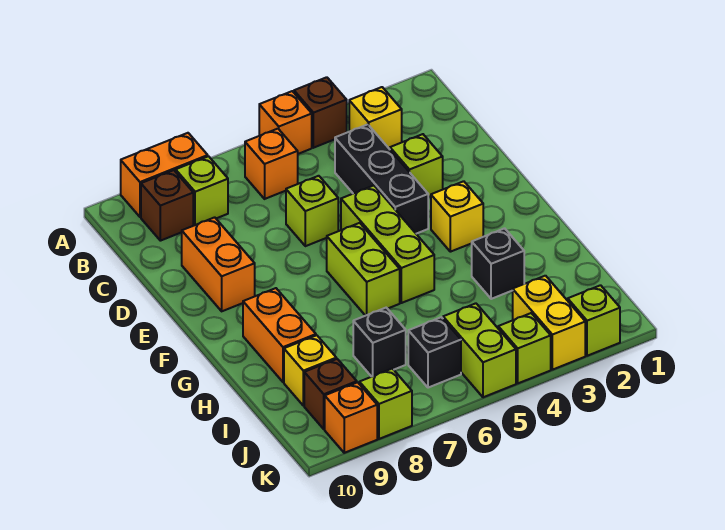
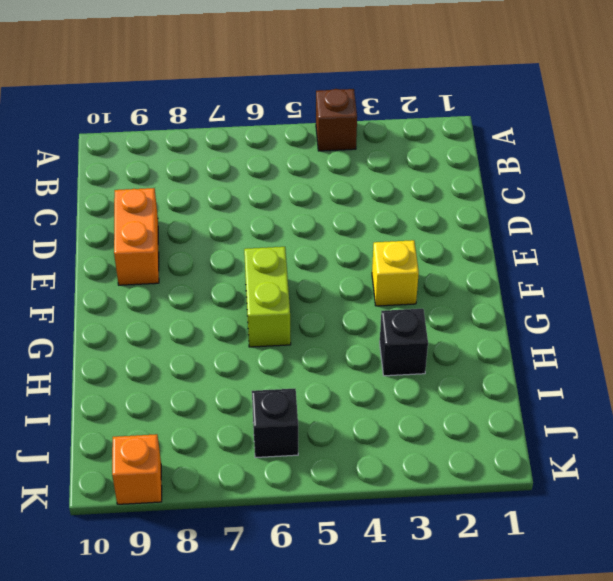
none -> orange brick A5 level 1
none -> orange brick A8:A9 level 1
none -> yellow brick B3 level 1

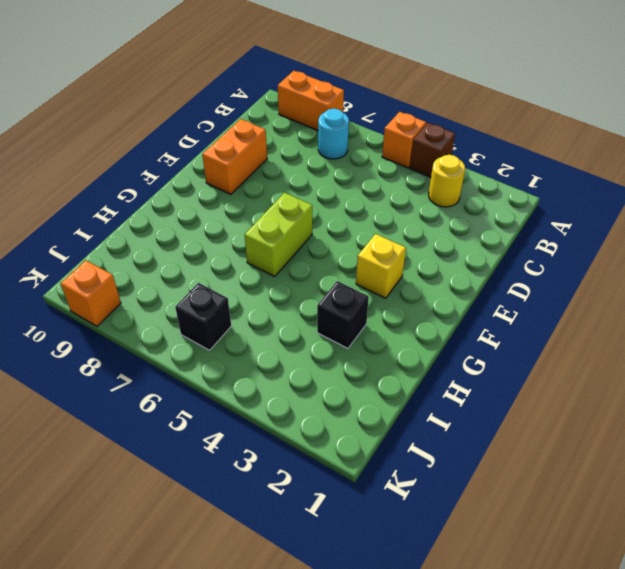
yellow round brick B3 level 1 -> yellow brick B3 level 1
cyan round brick B7 level 1 -> none
none -> orange brick B6 level 1
none -> lime brick B8 level 1
none -> brown brick B9 level 1

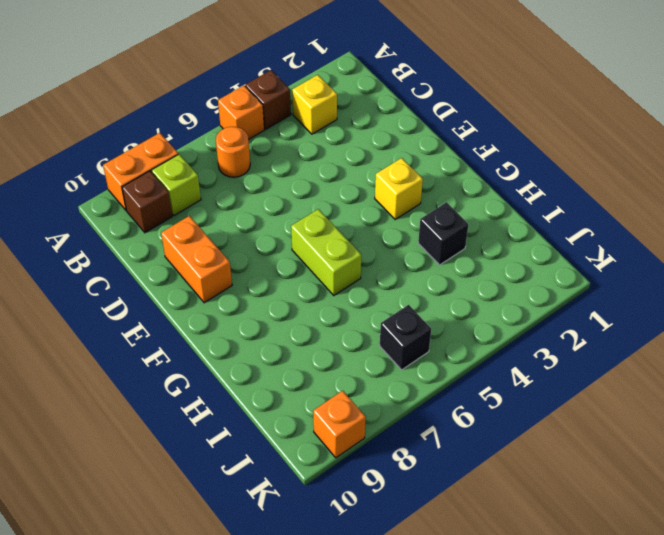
orange round brick B6 level 1 -> orange brick B6 level 1
none -> black brick C4:E4 level 1
none -> lime brick D3 level 1
none -> lime brick D6 level 1

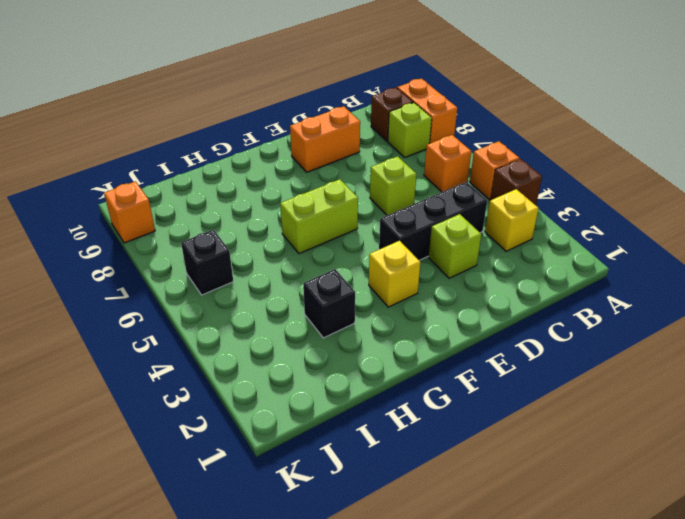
none -> lime brick E5:G5 level 1
none -> orange brick G9:H9 level 1
none -> black brick I7 level 1

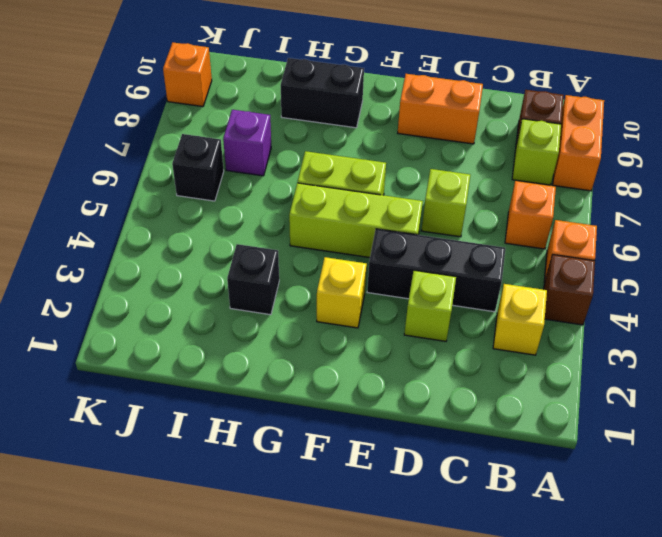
black brick G9:H9 level 1 -> orange brick G9:H9 level 1
purple brick I7 level 1 -> black brick I7 level 1
none -> yellow brick I9 level 1
none -> yellow brick J3:K3 level 1
none -> lime brick J5:K5 level 1

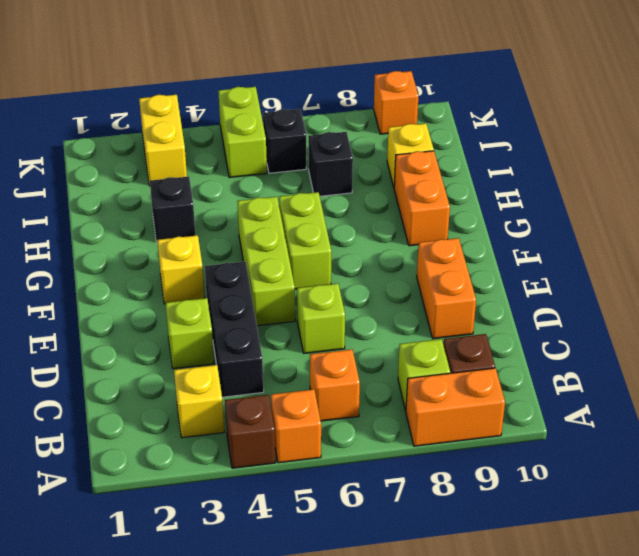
none -> brown brick J9 level 1
none -> lime brick K2 level 1
none -> lime brick K4 level 1

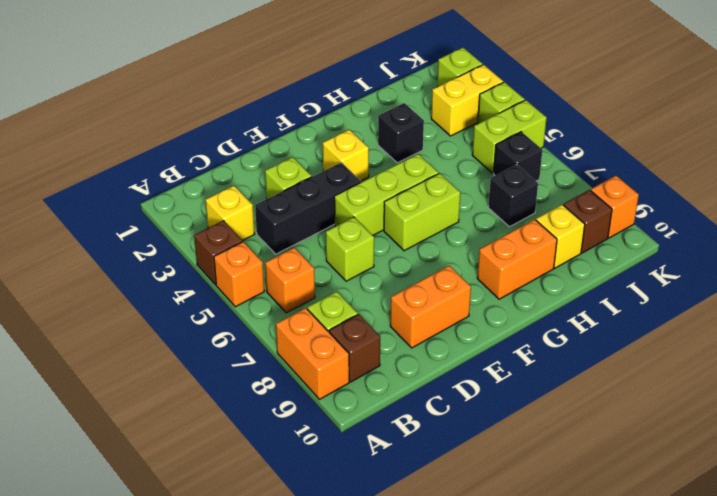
none -> lime brick K8 level 1

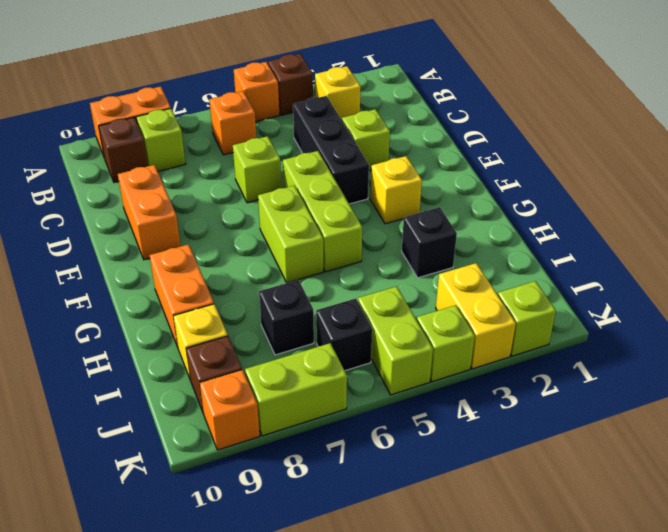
lime brick K7:K8 level 1 -> lime brick K8 level 1

